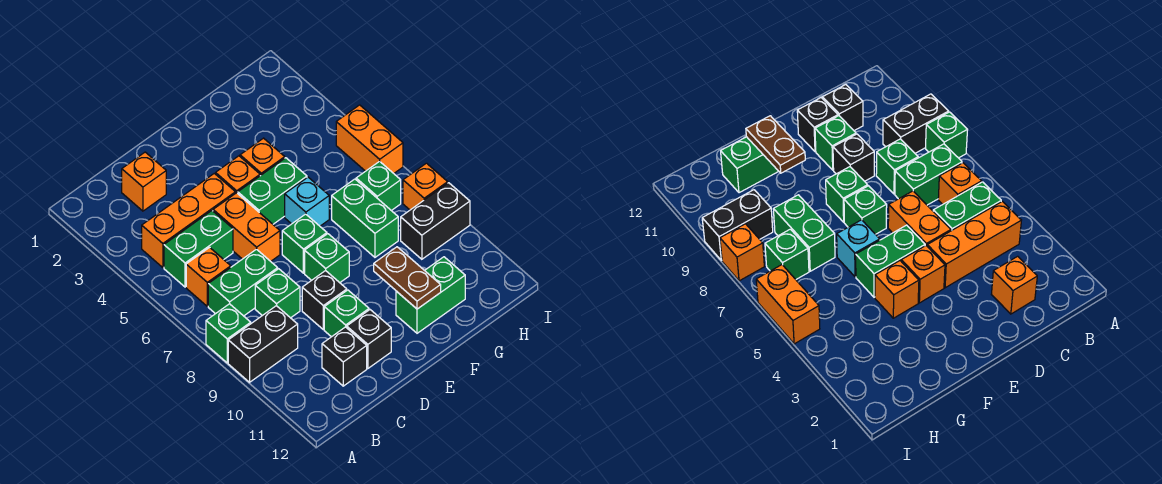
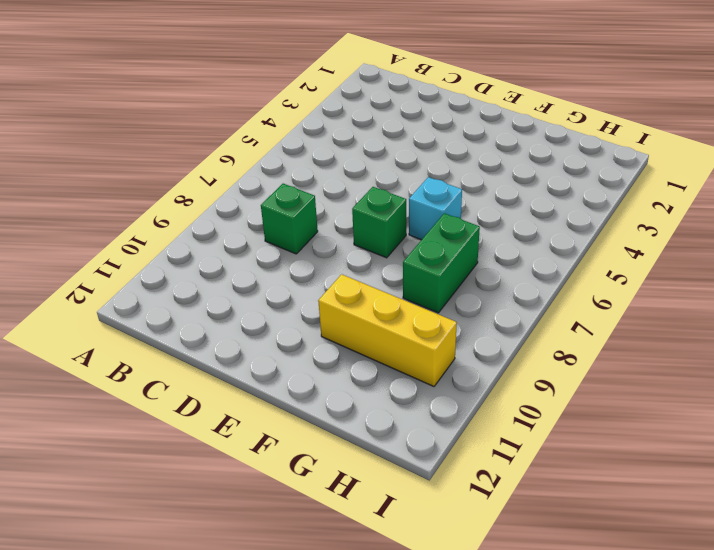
yellow brick F10:H10 level 1 -> none
none -> green brick A8 level 1
none -> black brick A9:B9 level 1
none -> orange brick B4:D4 level 1

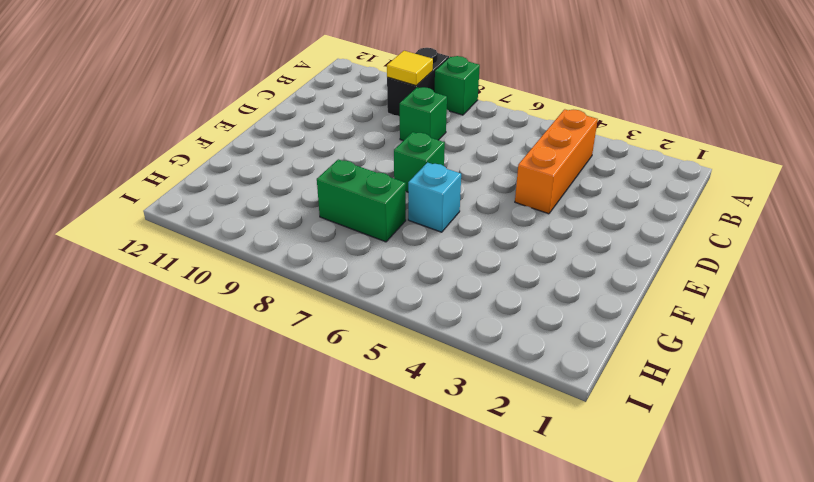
yellow tile B9 level 2 -> none
none -> green brick B5:C5 level 1
none -> orange brick B6 level 1
none -> green brick B7:C7 level 1

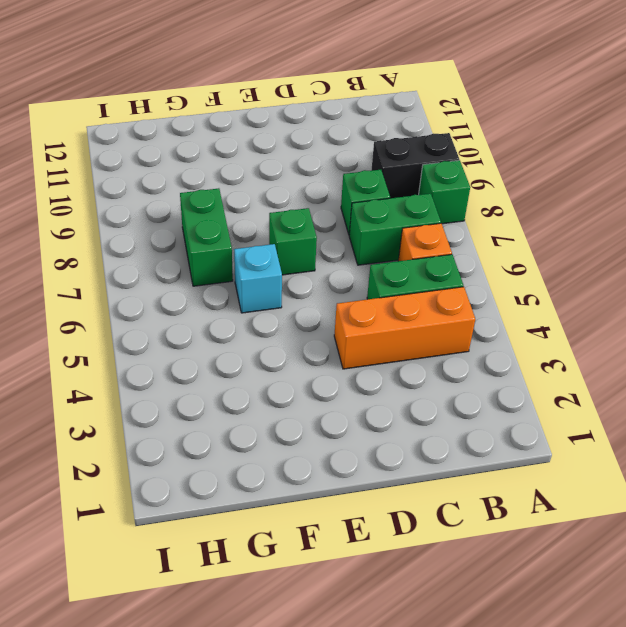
none -> orange brick C2 level 1
none -> black brick C11 level 1
none -> orange brick D5:D6 level 1

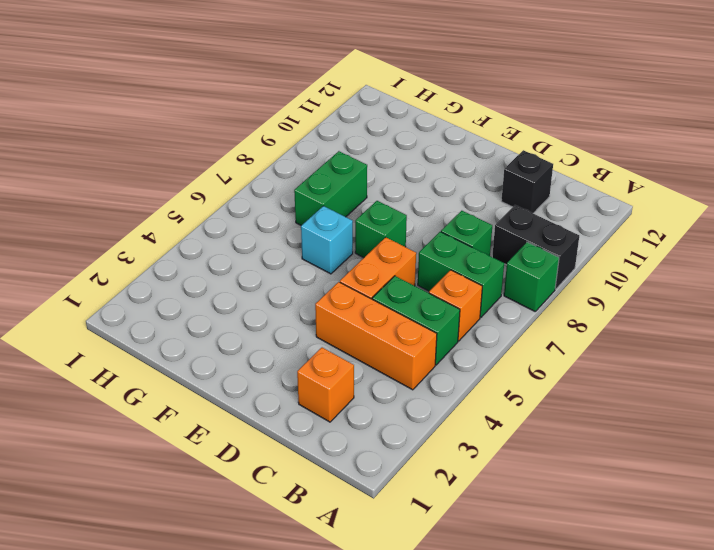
none -> black brick D9 level 1
none -> green brick D10 level 1
none -> black brick D11 level 1

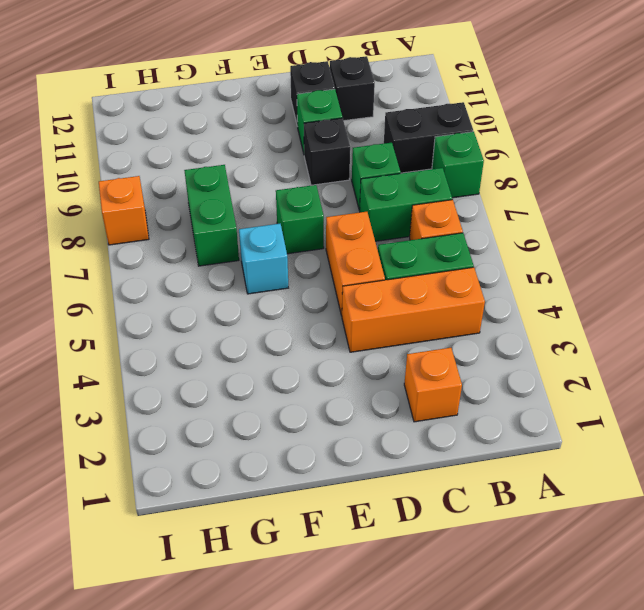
none -> orange brick E4 level 1
none -> green brick E5:F5 level 1
none -> green brick E8 level 1

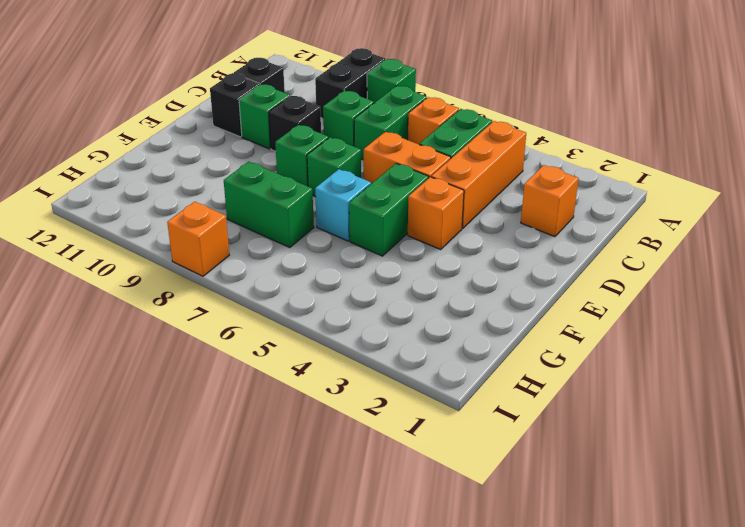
none -> orange brick F4 level 1
none -> green brick F11:G11 level 1
none -> green brick H7 level 1

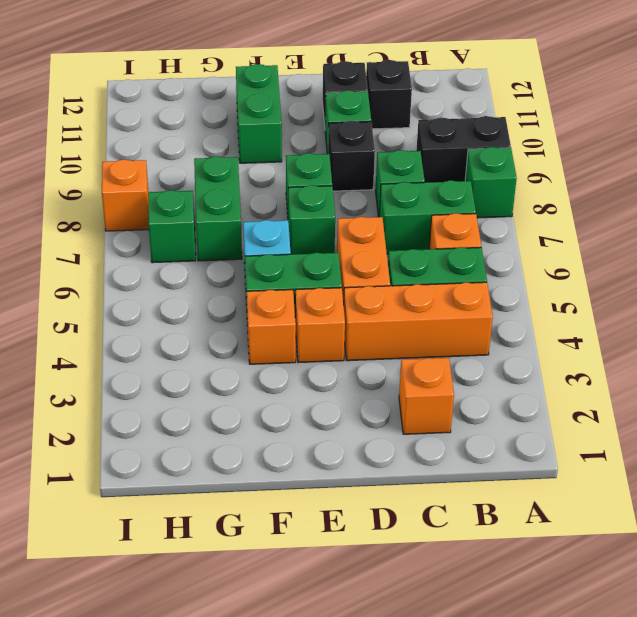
green brick F10:F11 level 1 -> green brick F11:G11 level 1
none -> black brick H9:I9 level 1
none -> orange brick I5:I6 level 1
none -> brown plate F10:F11 level 2

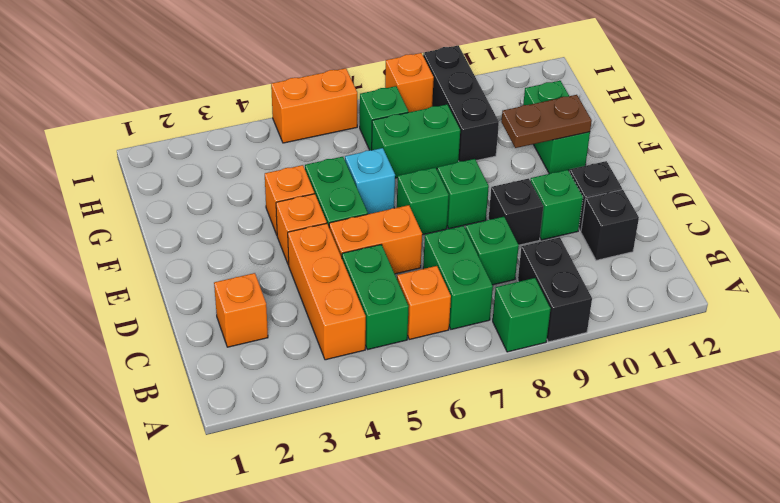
black brick G9:I9 level 1 -> black brick H9:I9 level 1

